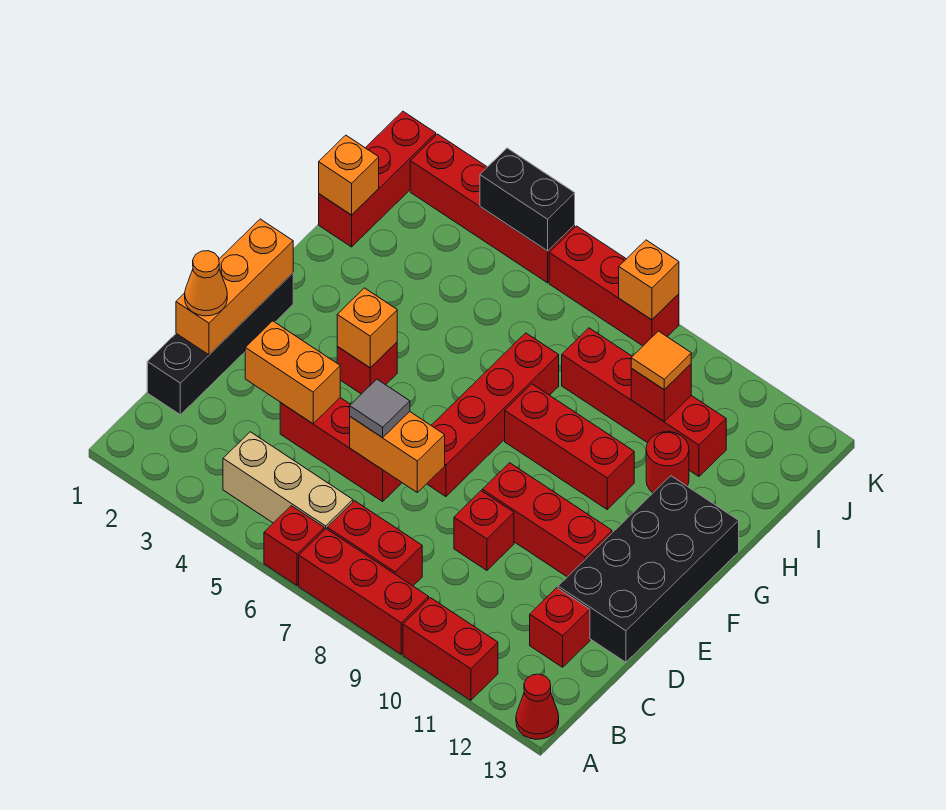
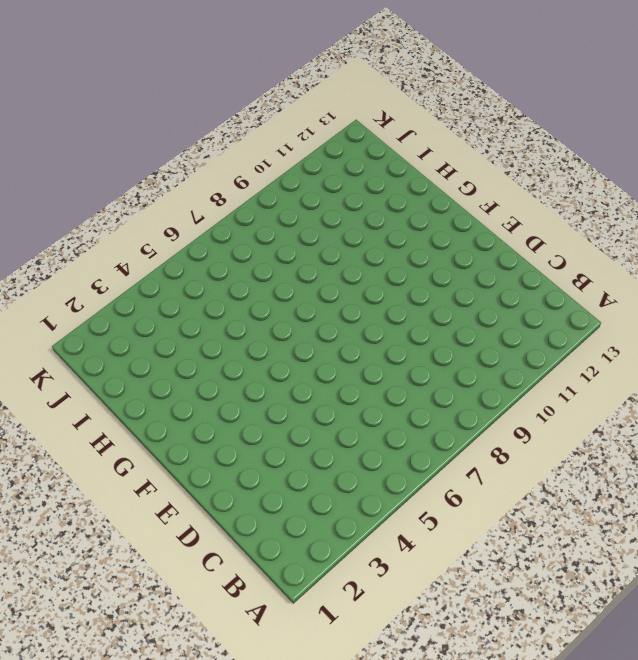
none -> red brick A6 level 1
none -> red brick A7:A9 level 1
none -> red brick A10:A11 level 1
none -> red cone A13 level 1

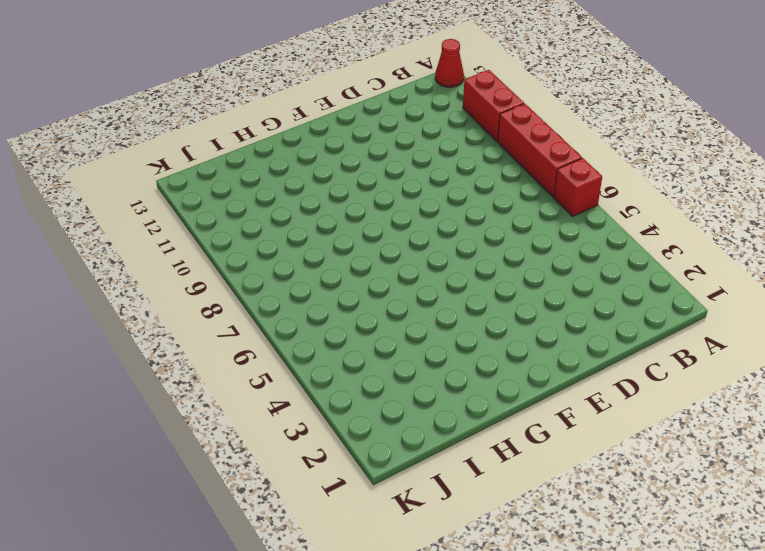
none -> tan brick B4:B6 level 1
none -> red brick B7:B8 level 1
none -> black brick C1:F1 level 1
none -> red brick C12 level 1

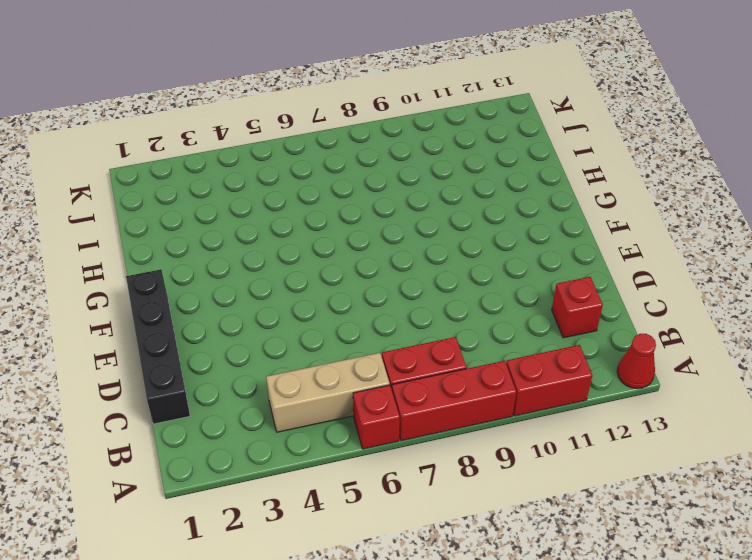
none -> red brick D4:D6 level 1
none -> red brick D9 level 1
none -> black brick D12:G13 level 1
none -> red brick E7:H7 level 1

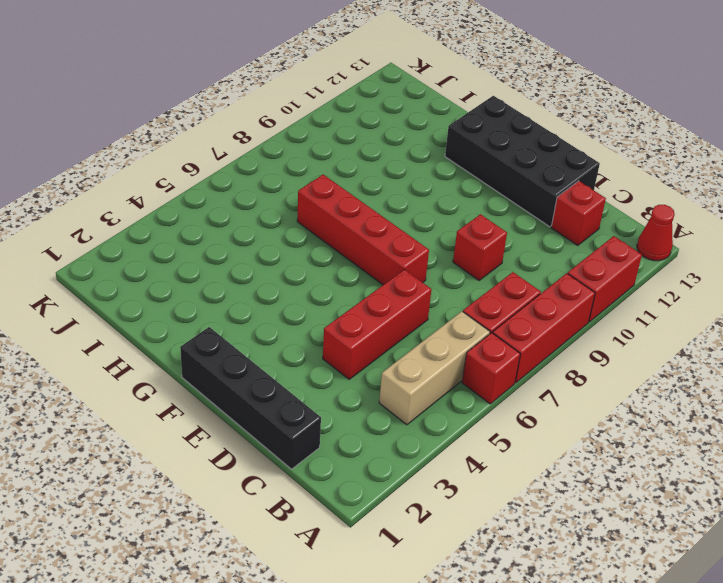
none -> red brick E9:E11 level 1
none -> red brick F4 level 1
none -> red brick G8:G10 level 1
none -> red round brick H11 level 1

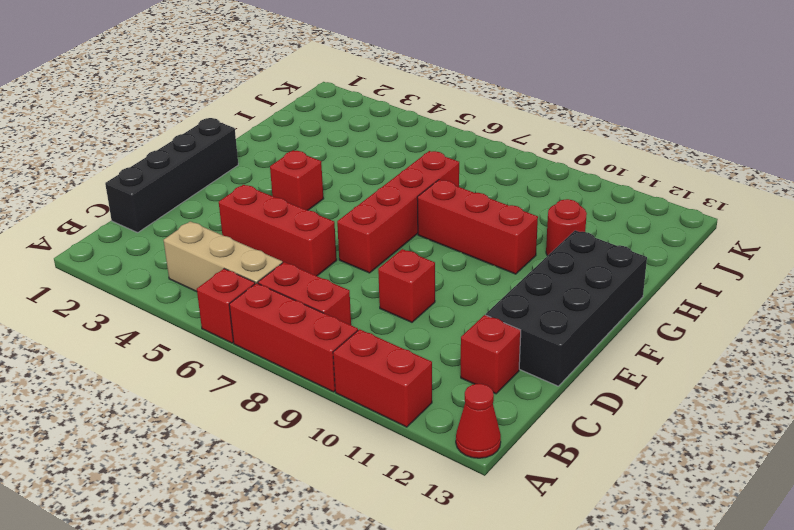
none -> red brick E9:E11 level 1
none -> red brick I1:K1 level 1
none -> red brick I8:I11 level 1
none -> red brick K2:K5 level 1

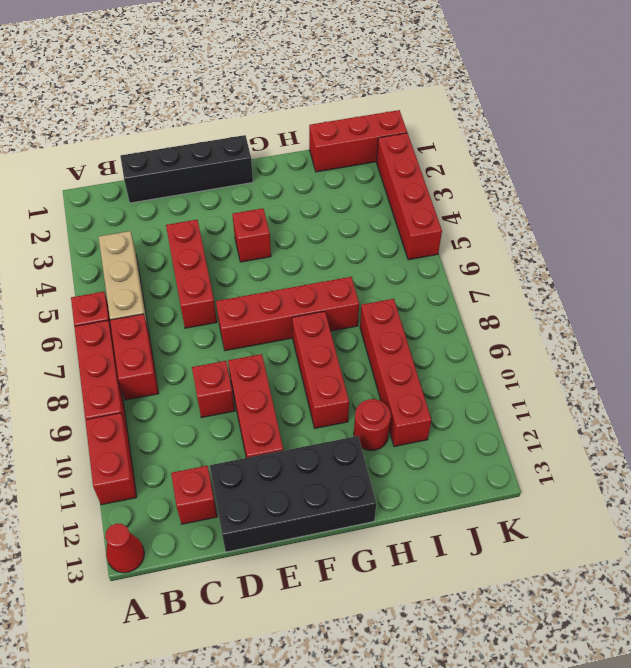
none -> red brick K6:K8 level 1
none -> orange brick D1:F1 level 2
none -> orange brick D3:D4 level 2
none -> orange brick D6:D7 level 2

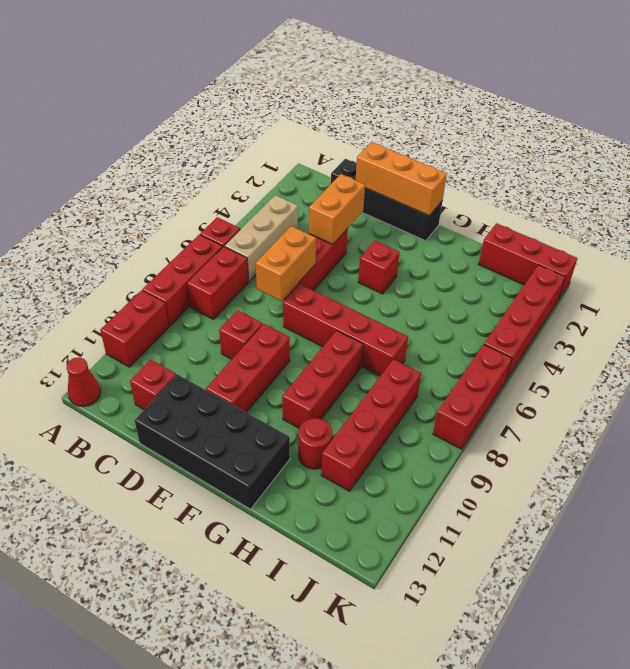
none -> orange brick F4 level 2
none -> orange brick I1 level 2
none -> red brick I10 level 2
none -> black brick K4:K5 level 2

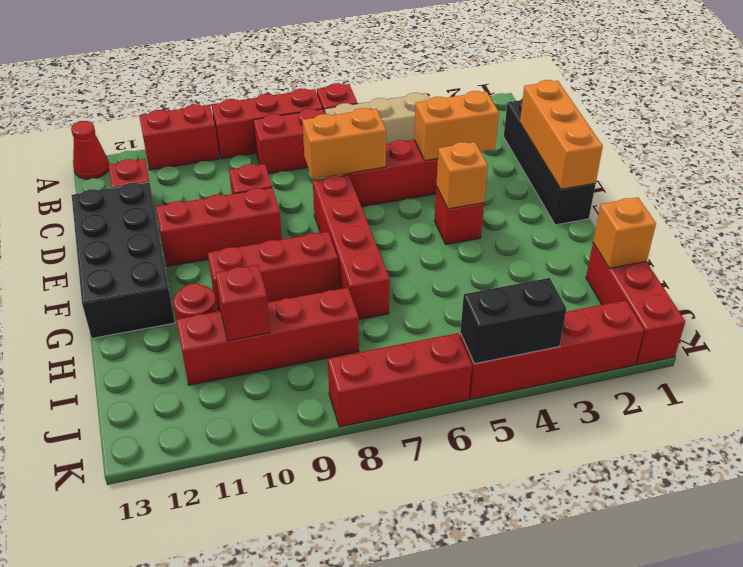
none -> orange brick K8 level 2
none -> orange cone D1 level 3
none -> grey tile D6 level 3
none -> orange tile I10 level 3

